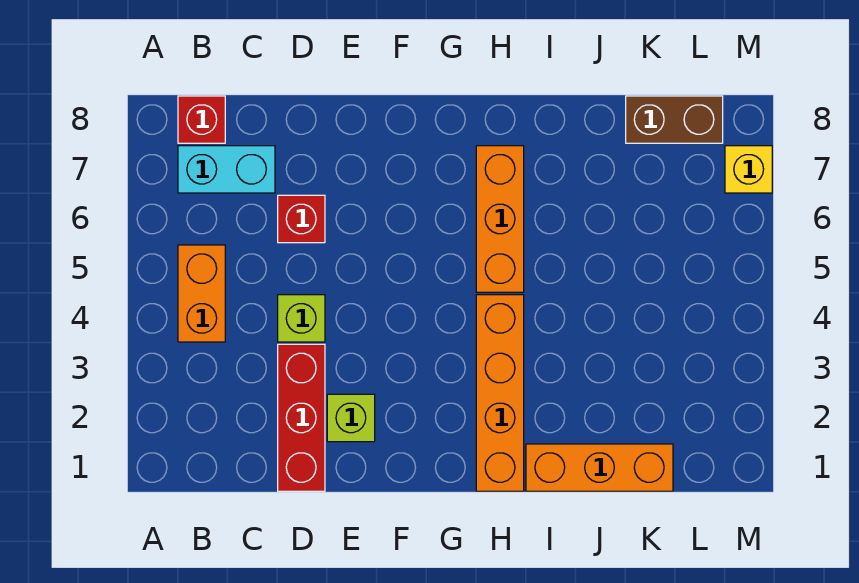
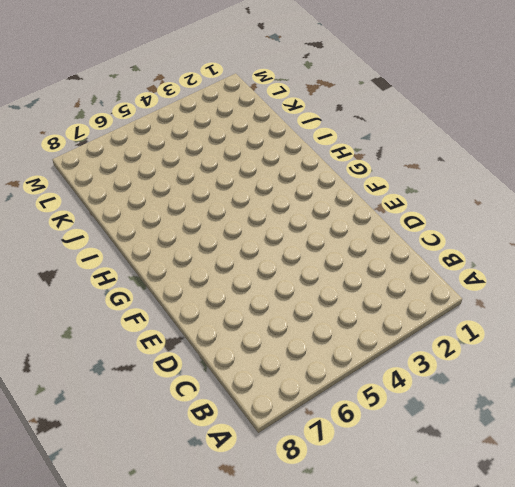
none -> orange brick B4:B5 level 1
none -> cyan brick B7:C7 level 1
none -> red brick B8 level 1

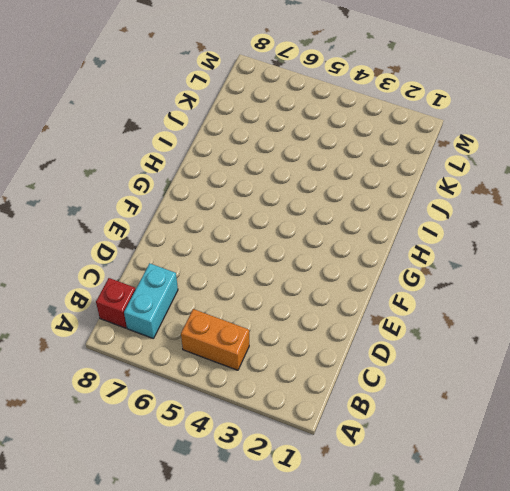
none -> red brick D1:D3 level 1
none -> lime brick D4 level 1
none -> red brick D6 level 1

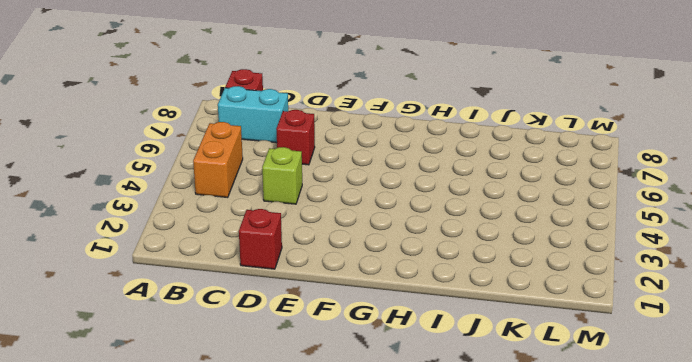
red brick D1 level 1 -> red brick D1:D3 level 1
none -> lime brick E2 level 1
none -> orange brick H1:H4 level 1
none -> orange brick H5:H7 level 1

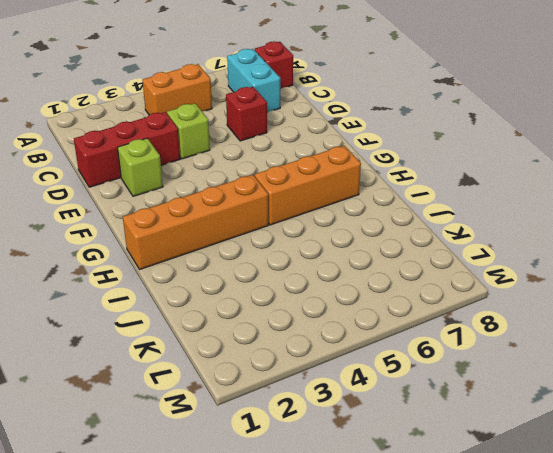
none -> orange brick I1:K1 level 1
none -> brown brick K8:L8 level 1
none -> yellow brick M7 level 1

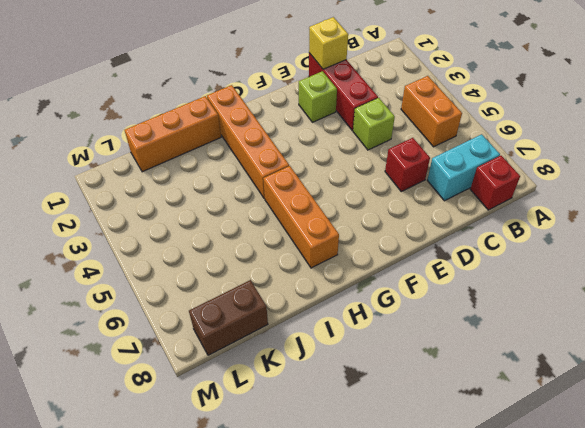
yellow brick D1 level 2 -> yellow brick M7 level 1

